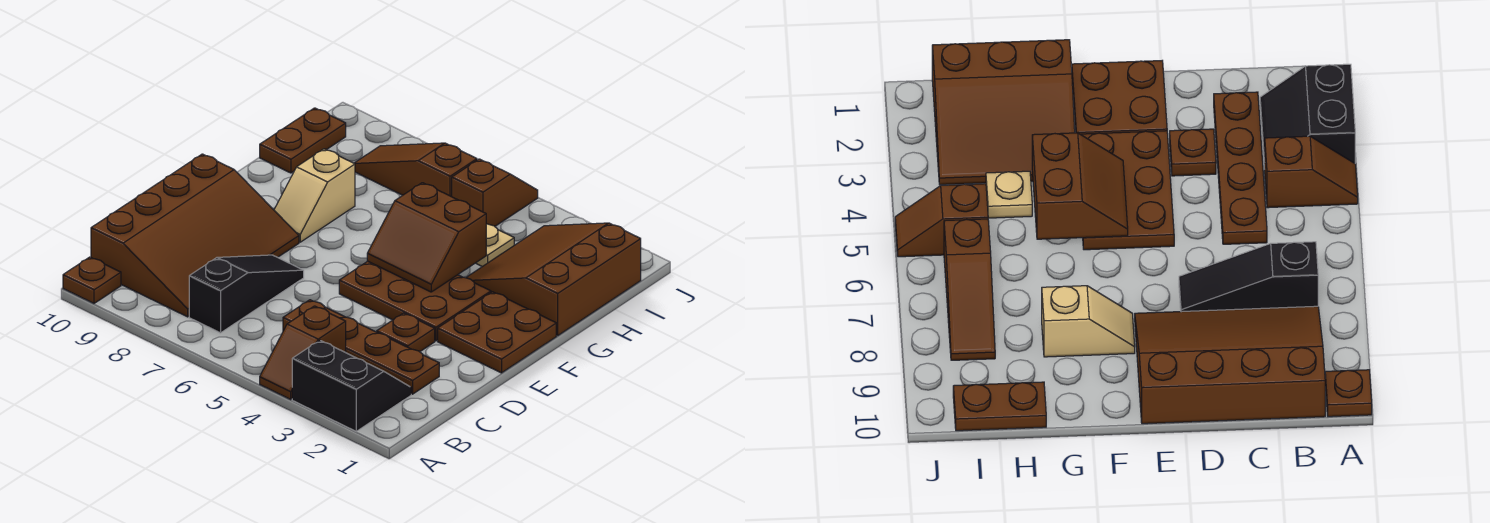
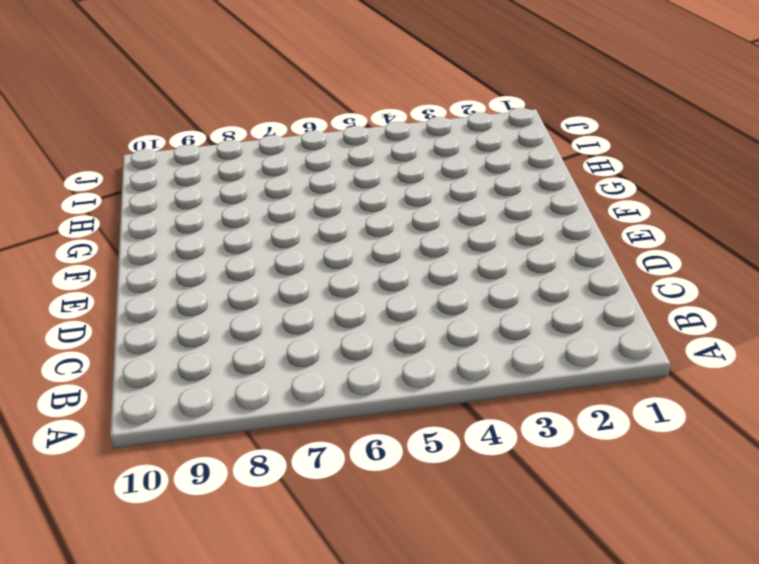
none -> black slope A2:B3 level 1 top A
none -> brown slope A4:B4 level 1 top B
none -> brown plate A10 level 1

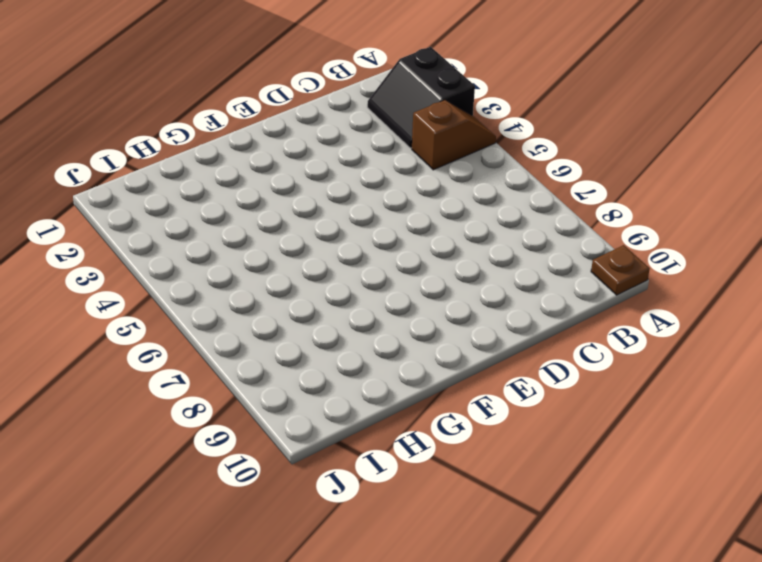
none -> black slope B7:D7 level 1 top B
none -> brown slope B8:E10 level 1 top 10
none -> brown plate C2:C5 level 1

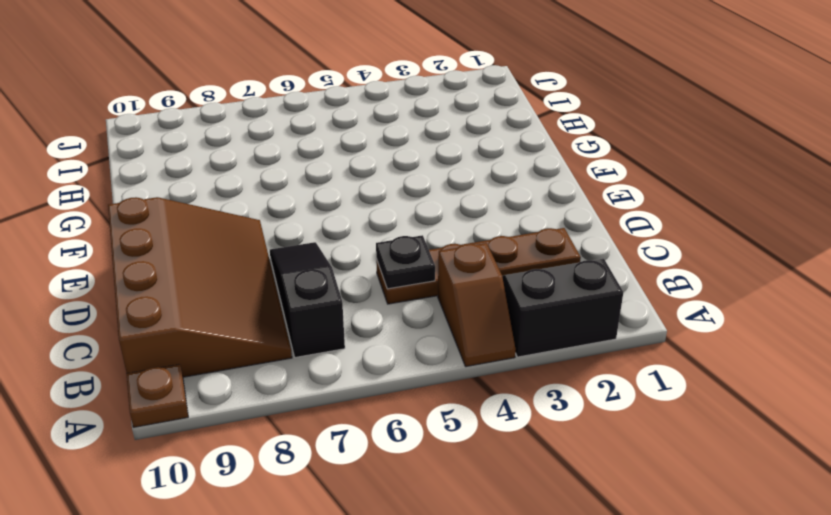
black plate C5 level 2 -> none
none -> brown plate D3 level 1
none -> brown plate E1:F2 level 1
none -> brown plate E3:F5 level 1

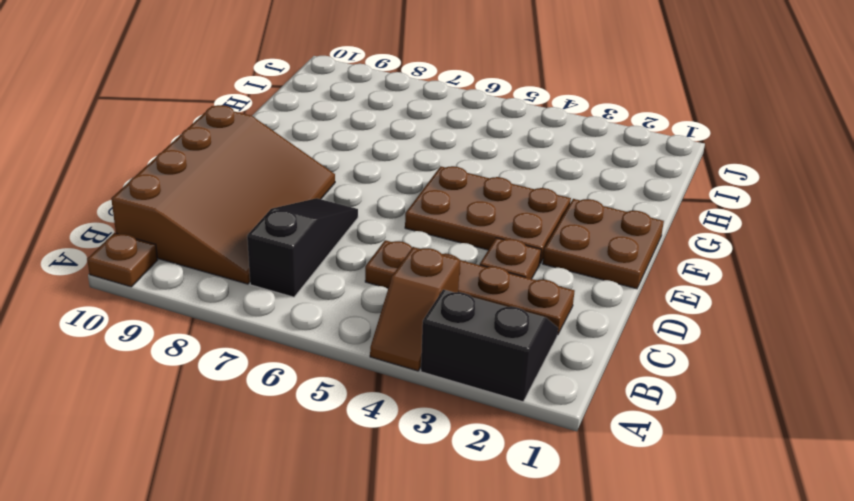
none -> tan slope F8:G8 level 1 top G
none -> brown slope G1:I3 level 1 top 1
none -> tan plate H4 level 1

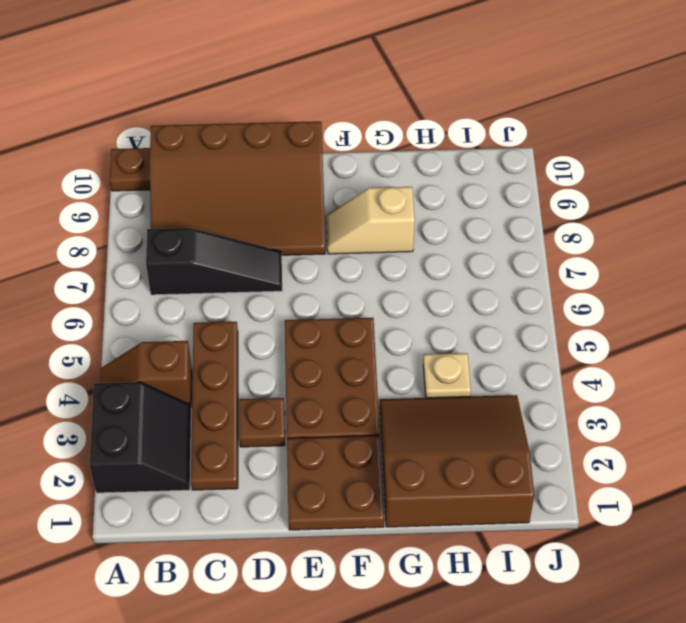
none -> brown plate H10:I10 level 1
none -> brown slope I5:J5 level 1 top I
none -> brown slope I6:I8 level 1 top 6

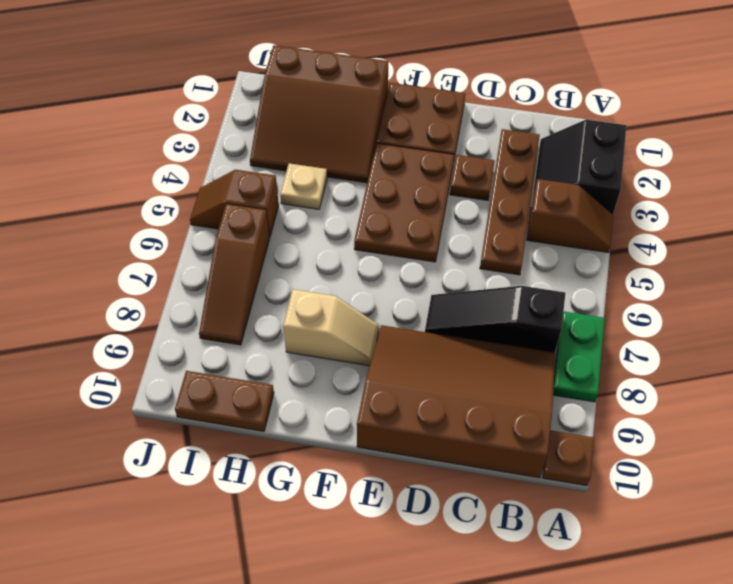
green plate A7:A8 level 1 -> none
none -> brown slope F4:G5 level 2 top G

